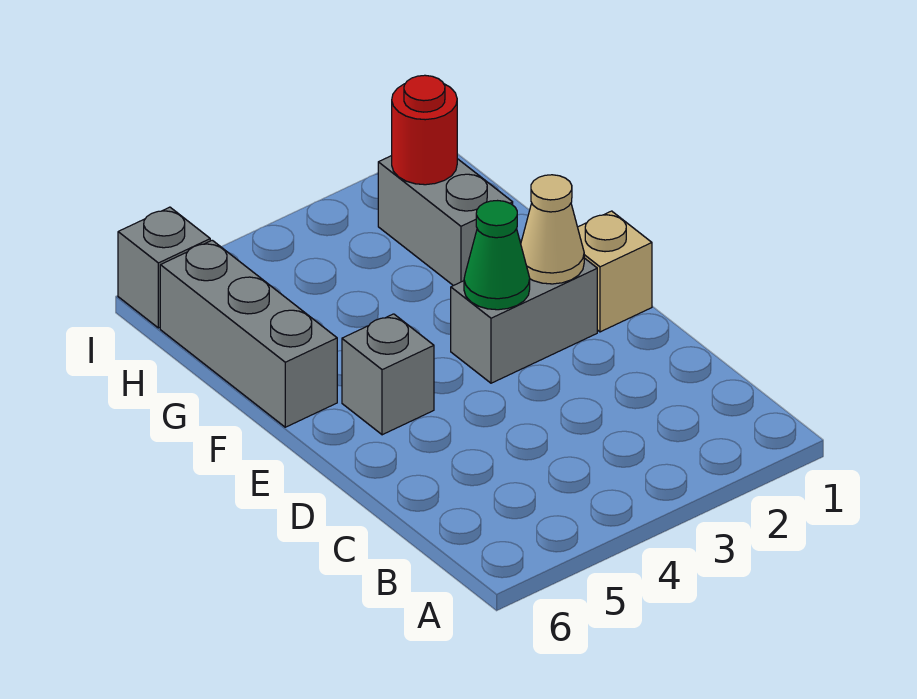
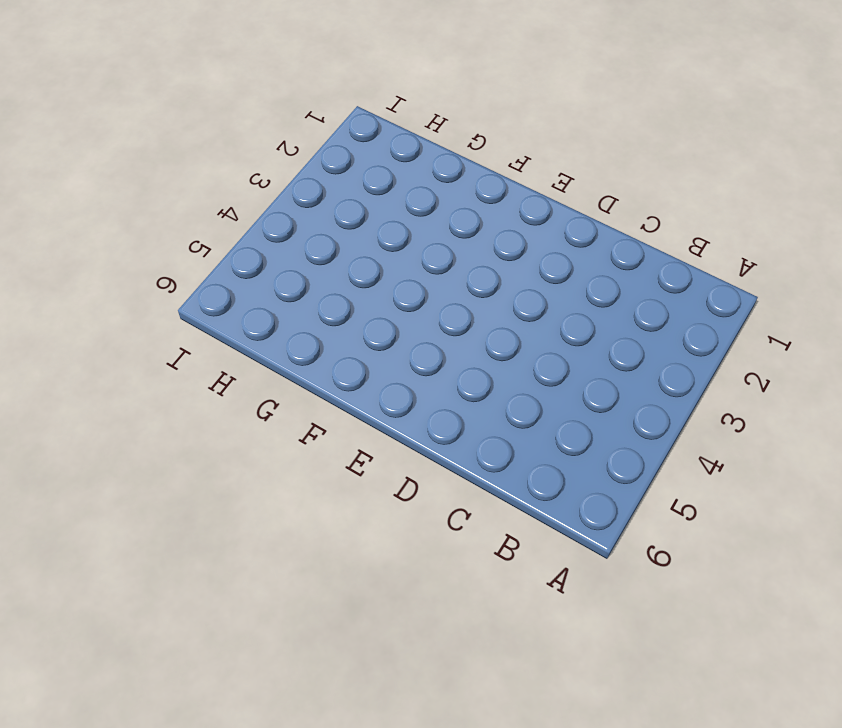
none -> tan brick E1 level 1
none -> grey brick E2:E3 level 1

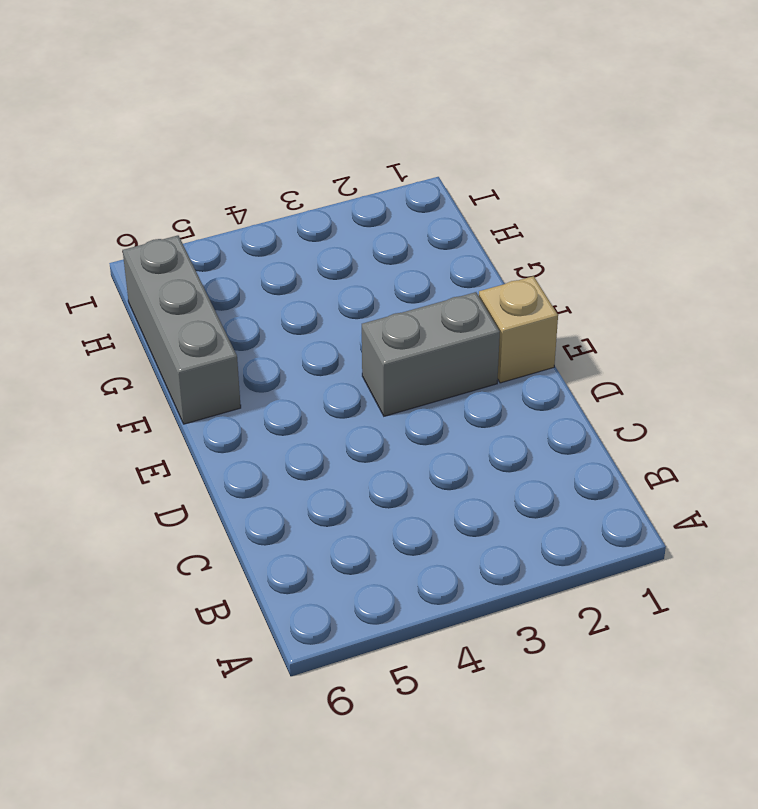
none -> grey brick E5 level 1
none -> grey brick G2:H2 level 1

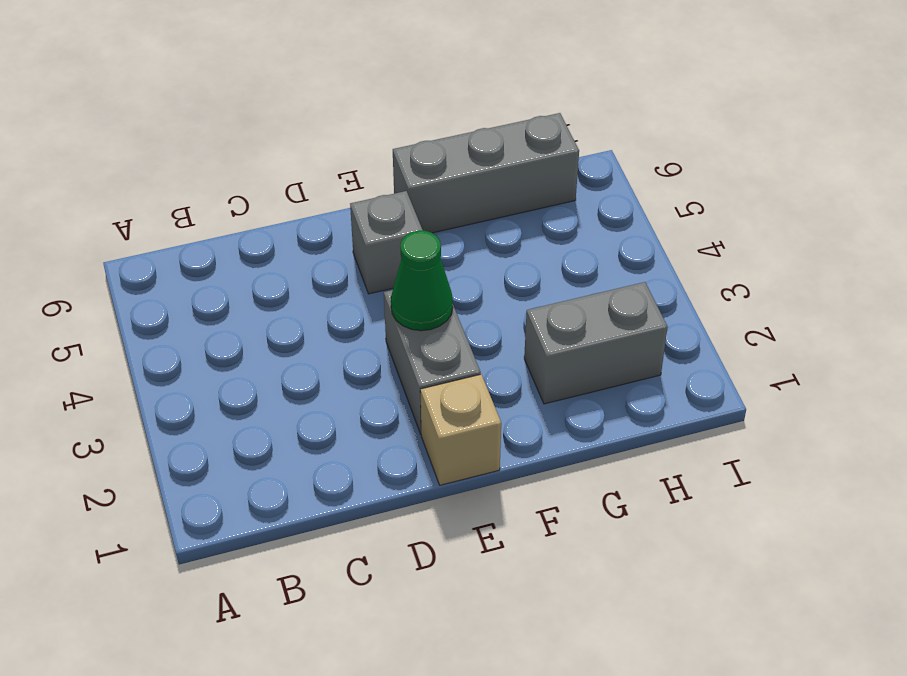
none -> grey brick I6 level 1
none -> tan cone E2 level 2

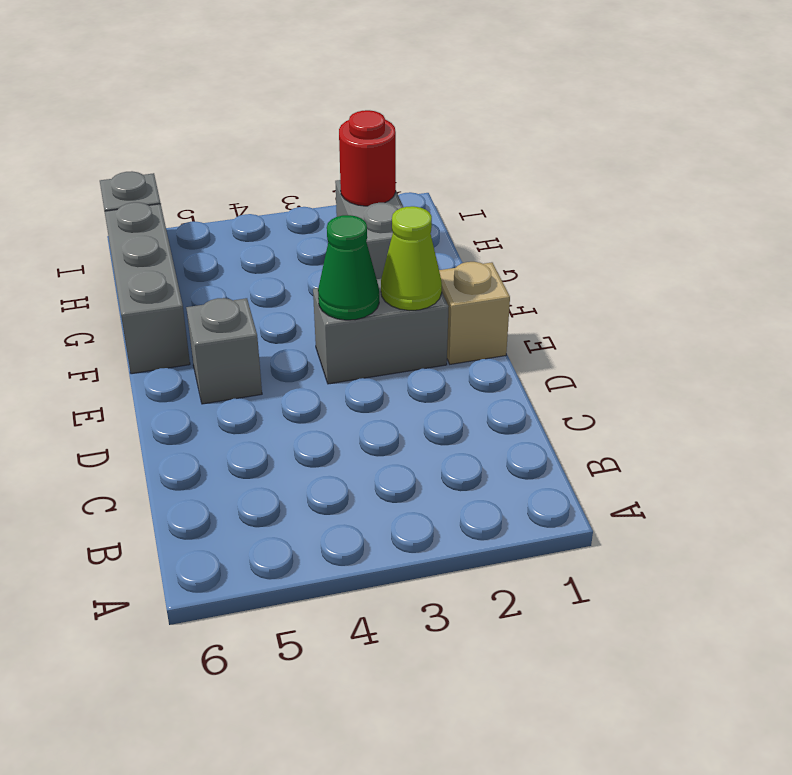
lime cone E2 level 2 -> tan cone E2 level 2

